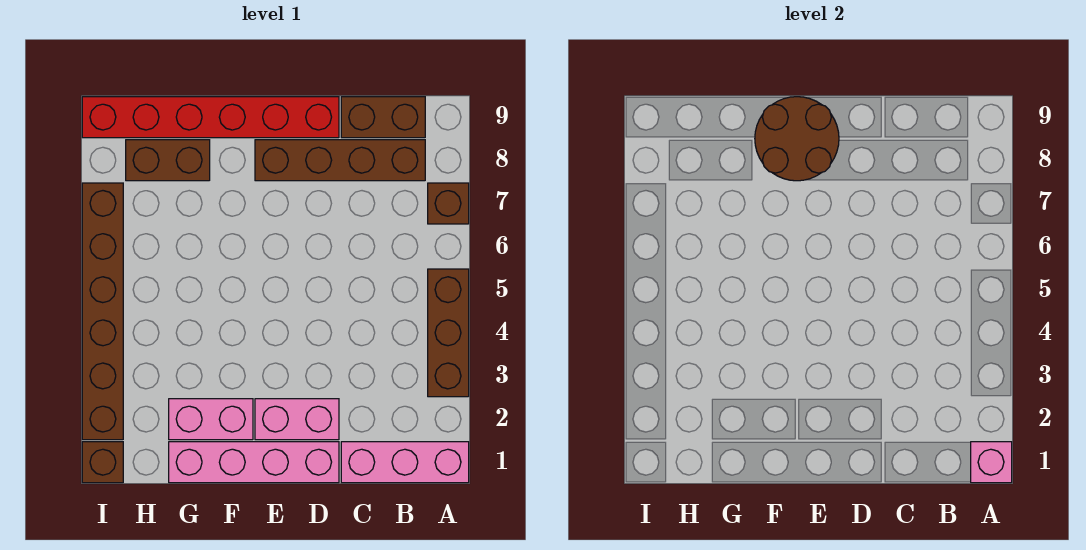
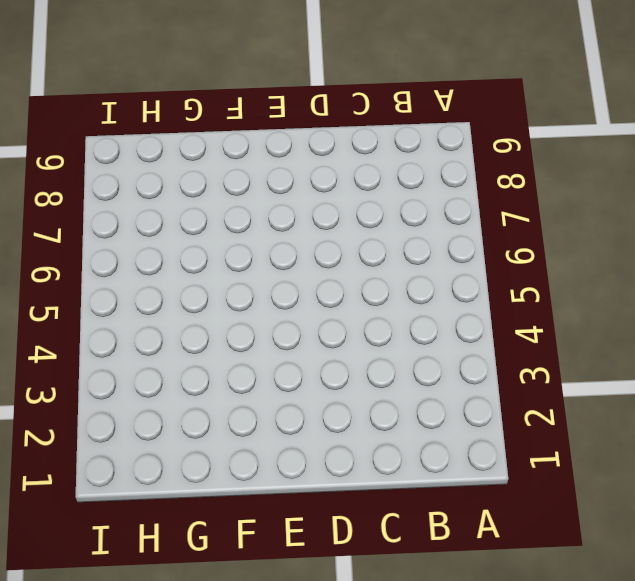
none -> pink brick A1:C1 level 1
none -> brown brick A3:A5 level 1
none -> brown brick A7 level 1

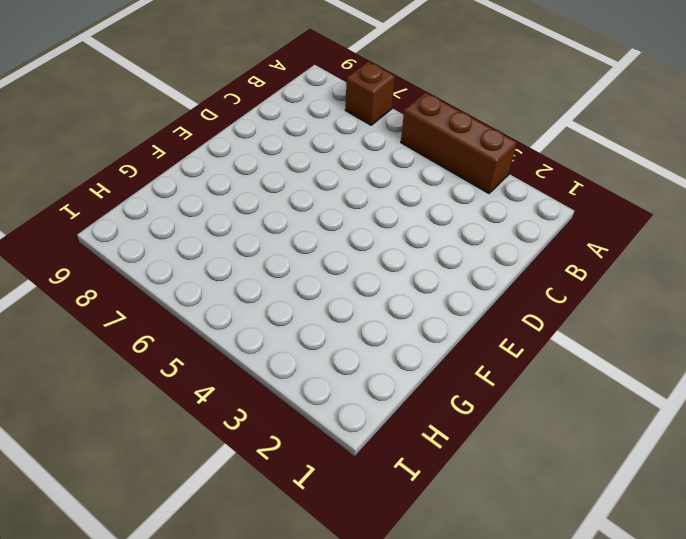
none -> pink brick A1:C1 level 1
none -> brown brick B8:E8 level 1
none -> brown brick B9:C9 level 1

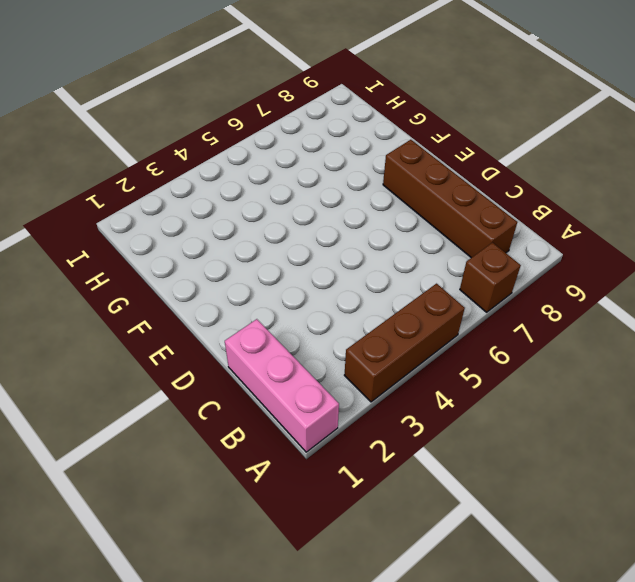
none -> brown brick B9:C9 level 1
none -> pink brick D1:G1 level 1
none -> pink brick D2:E2 level 1

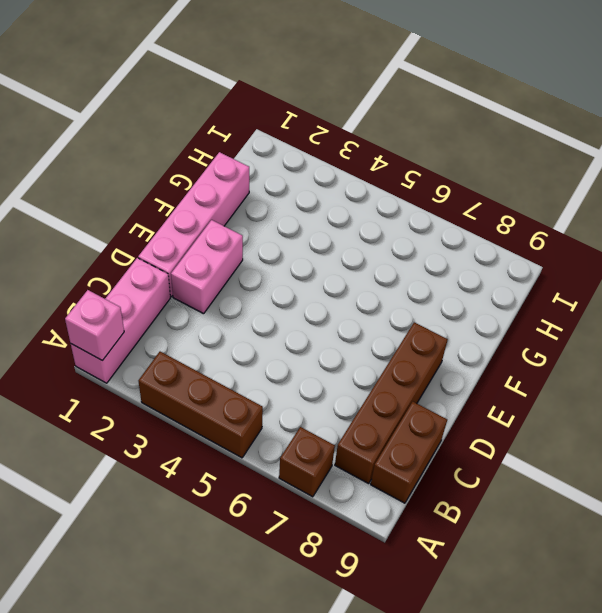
none -> red brick D9:I9 level 1
none -> pink brick F2:G2 level 1
none -> brown brick G8:H8 level 1

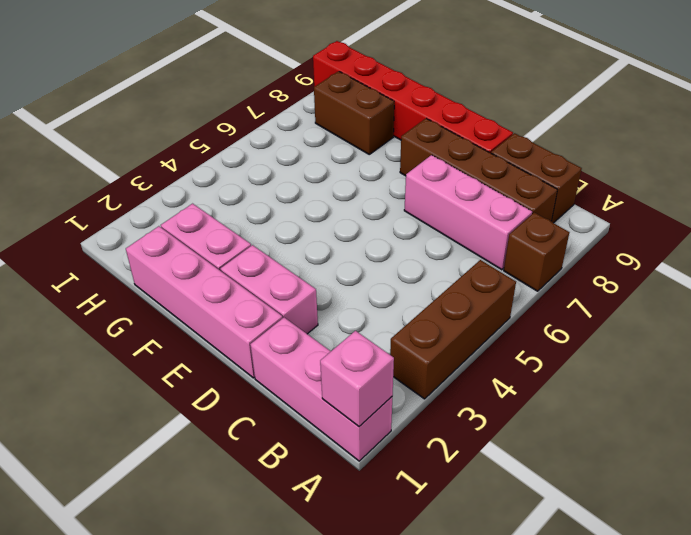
pink brick B7:D7 level 1 -> none
none -> brown brick I1 level 1
none -> brown brick I2:I7 level 1
none -> brown round brick E8:F9 level 2

